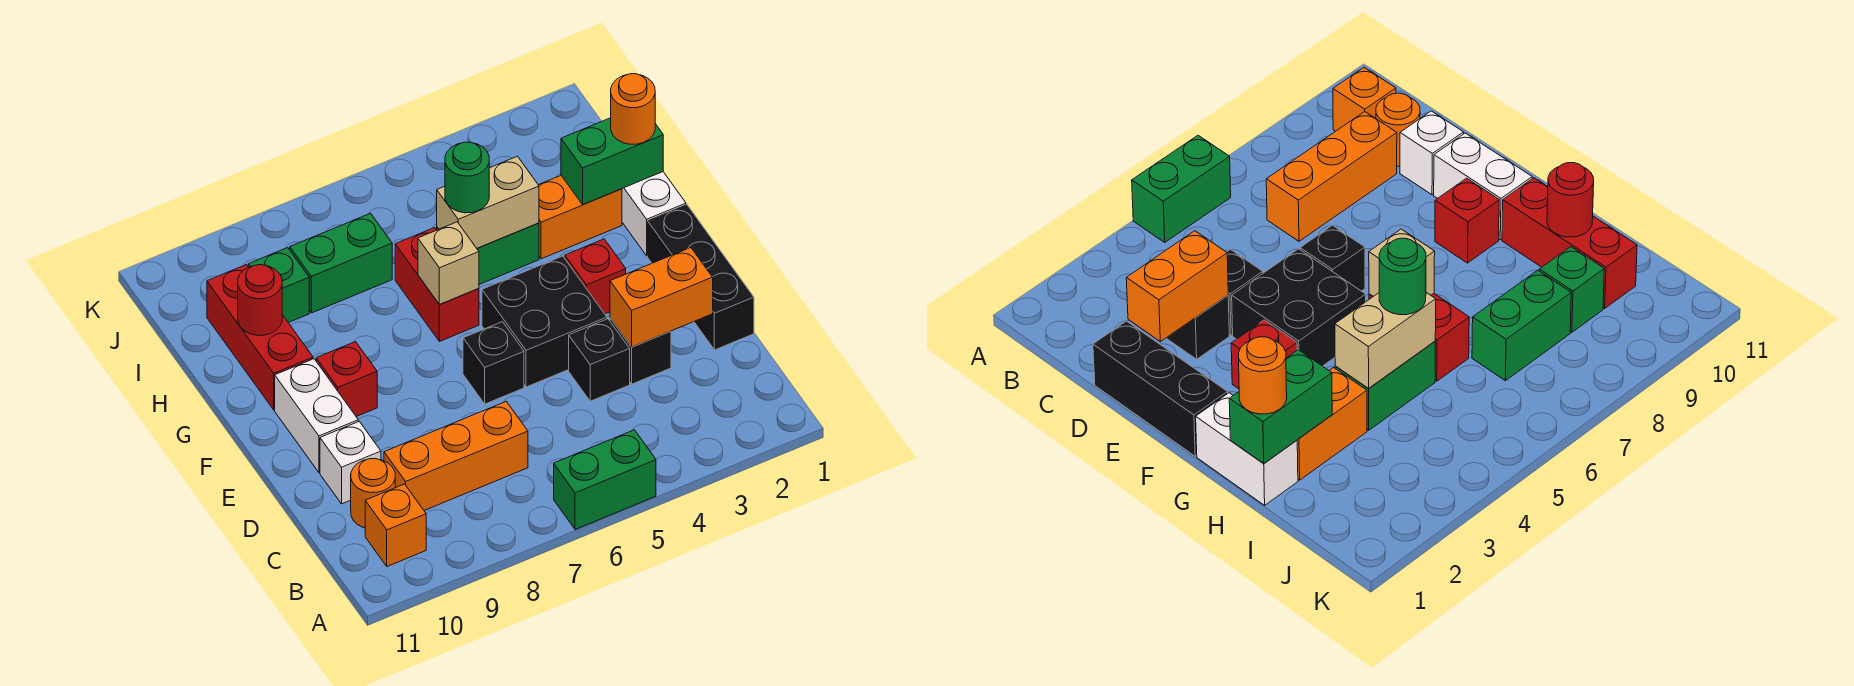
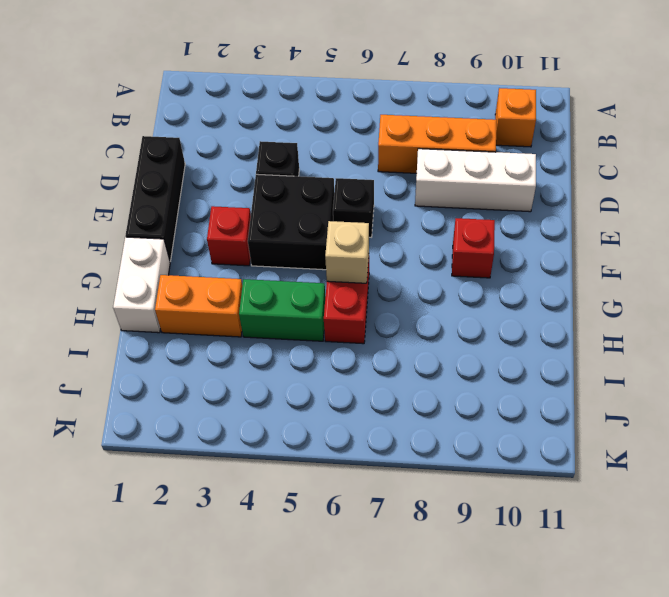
white brick D8:D10 level 1 -> white brick D10 level 1
none -> green brick A5:A6 level 1
none -> orange round brick C10 level 1
none -> black brick D3 level 1

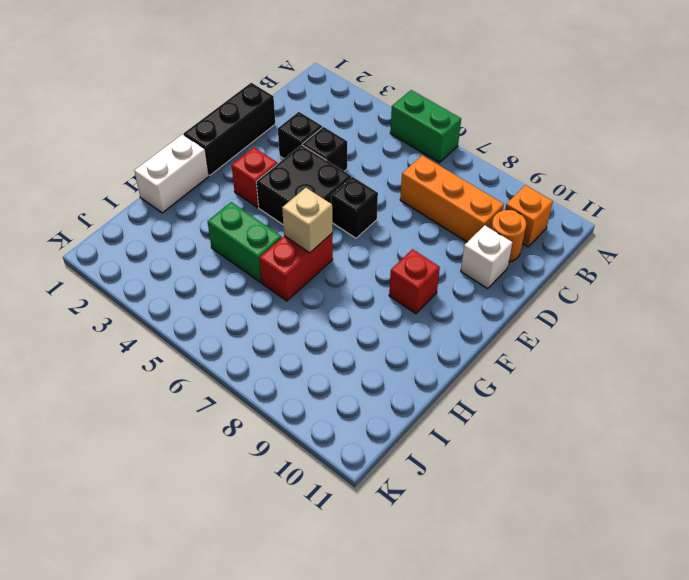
none -> white brick E10:F10 level 1
none -> red brick G10:I10 level 1
none -> orange brick H2:H3 level 1

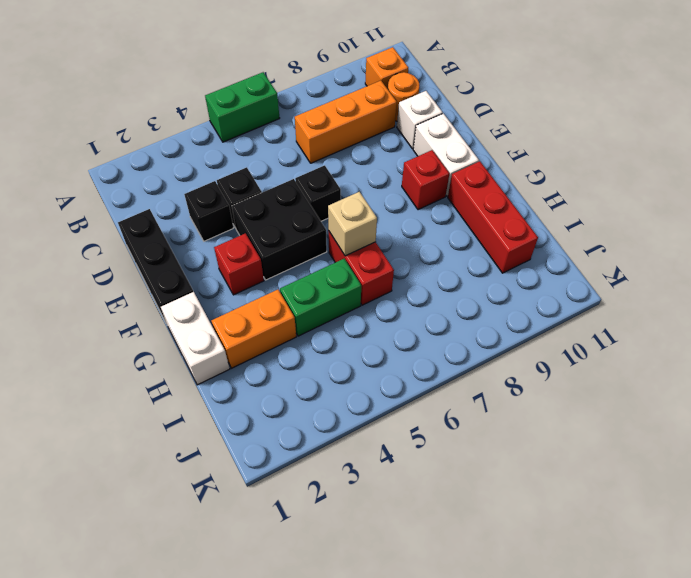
none -> green brick I7:I8 level 1
none -> green brick I9 level 1
none -> orange brick D2:D3 level 2

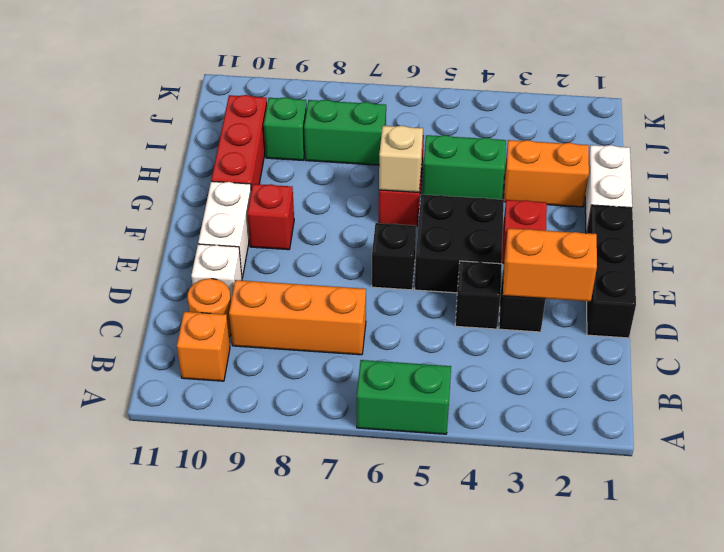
none -> green brick H1:H2 level 2
none -> tan brick H4:H5 level 2
none -> red round brick H10 level 2

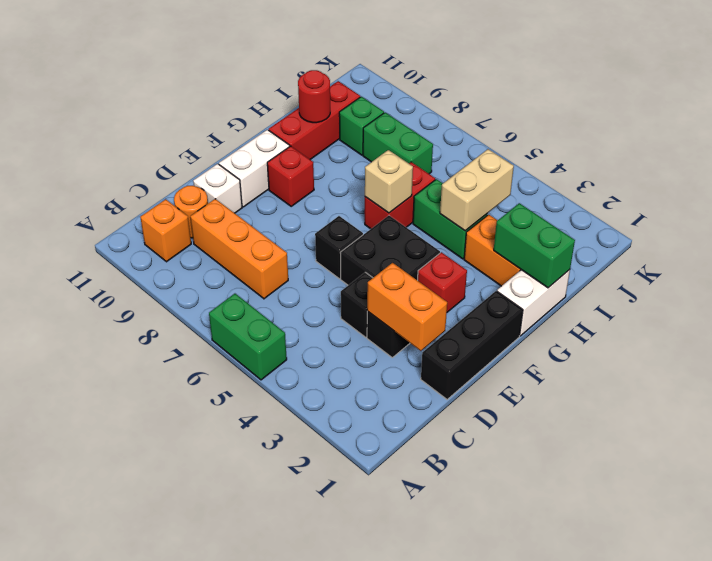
tan brick H4:I4 level 2 -> tan brick H4:H5 level 2
none -> orange round brick H1 level 3
none -> green round brick H5 level 3

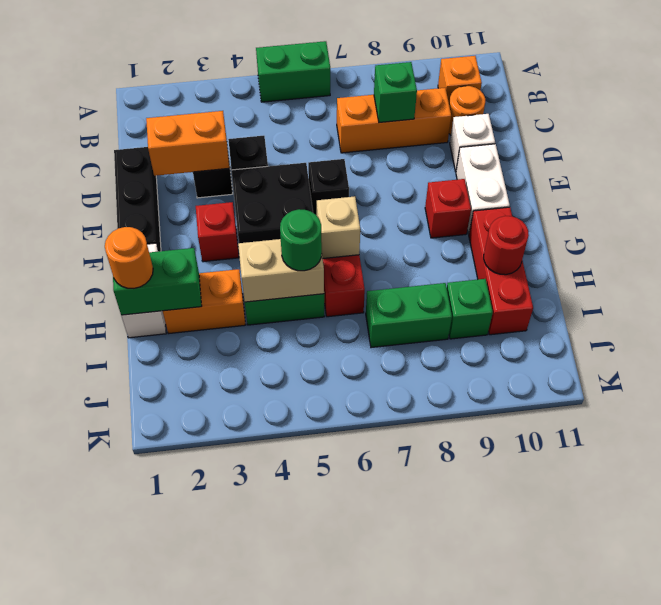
green brick C8 level 2 -> none

